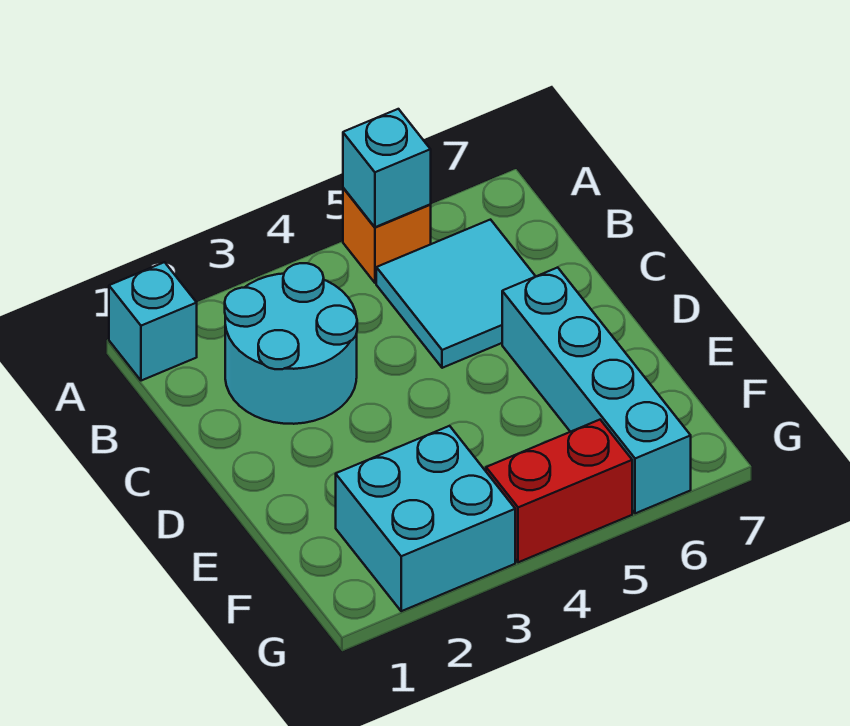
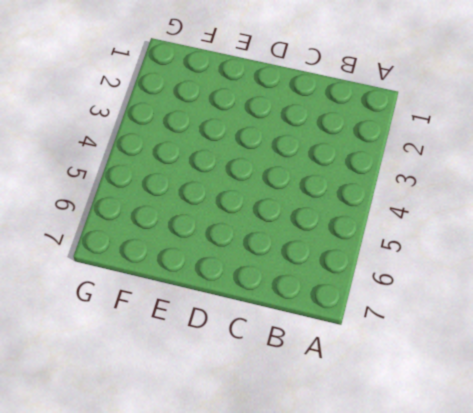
none -> cyan brick A1 level 1
none -> orange brick A5 level 1

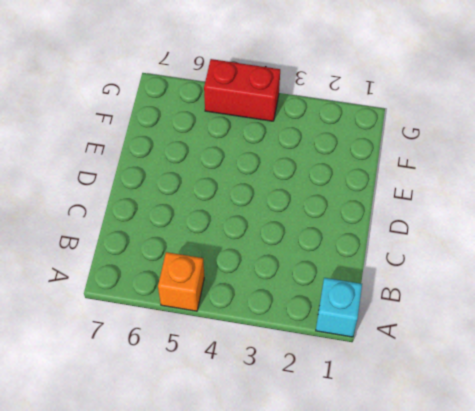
none -> cyan round brick B2:C3 level 1
none -> cyan tile B5:C6 level 1

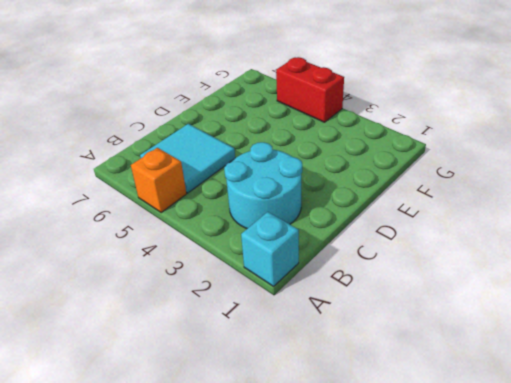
none -> cyan brick D6:G6 level 1
none -> cyan brick F2:G3 level 1

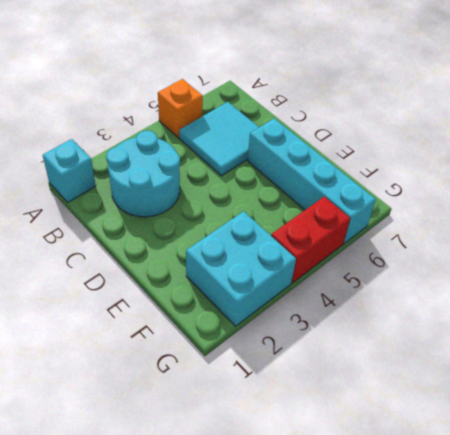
none -> cyan brick A5 level 2

